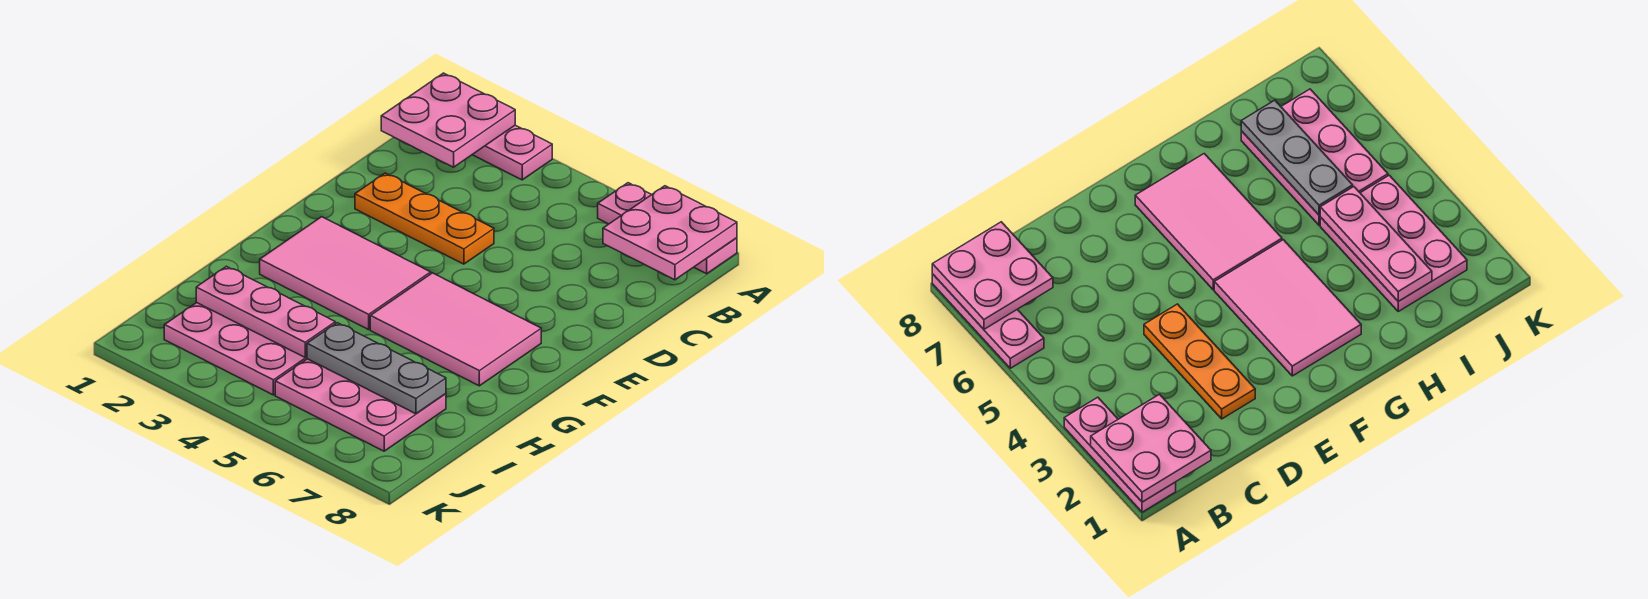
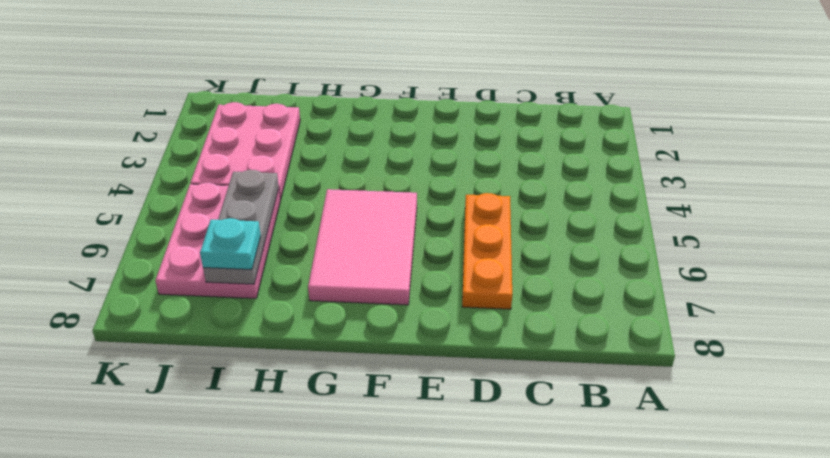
orange plate D5:D7 level 1 -> orange plate D2:D4 level 1
cyan plate I7 level 3 -> none
none -> pink plate A1:A3 level 1
none -> pink plate A6:A8 level 1

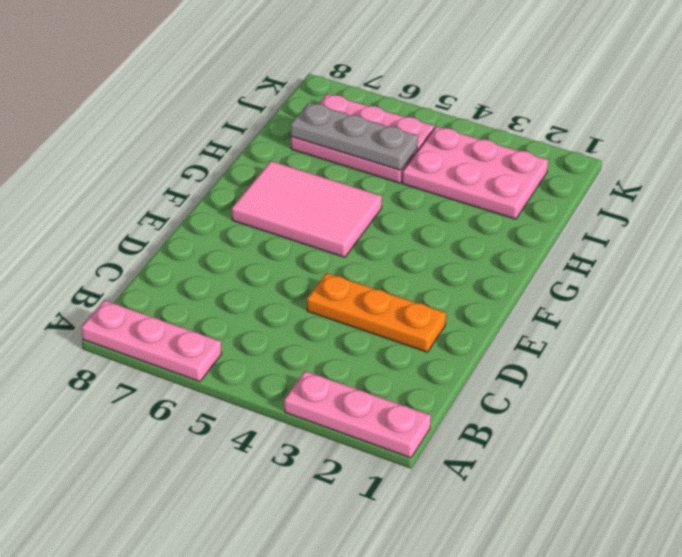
none -> pink tile F2:G4 level 1
none -> pink plate A1:B2 level 2

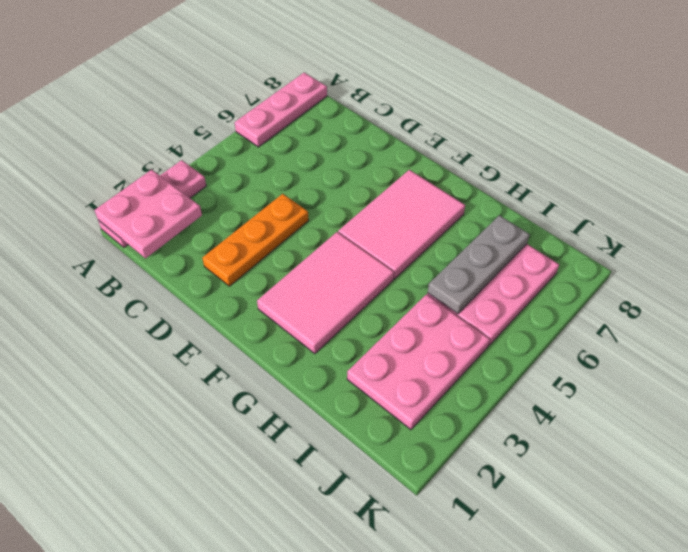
none -> pink plate A7:B8 level 2
none -> pink plate I2:I4 level 2

